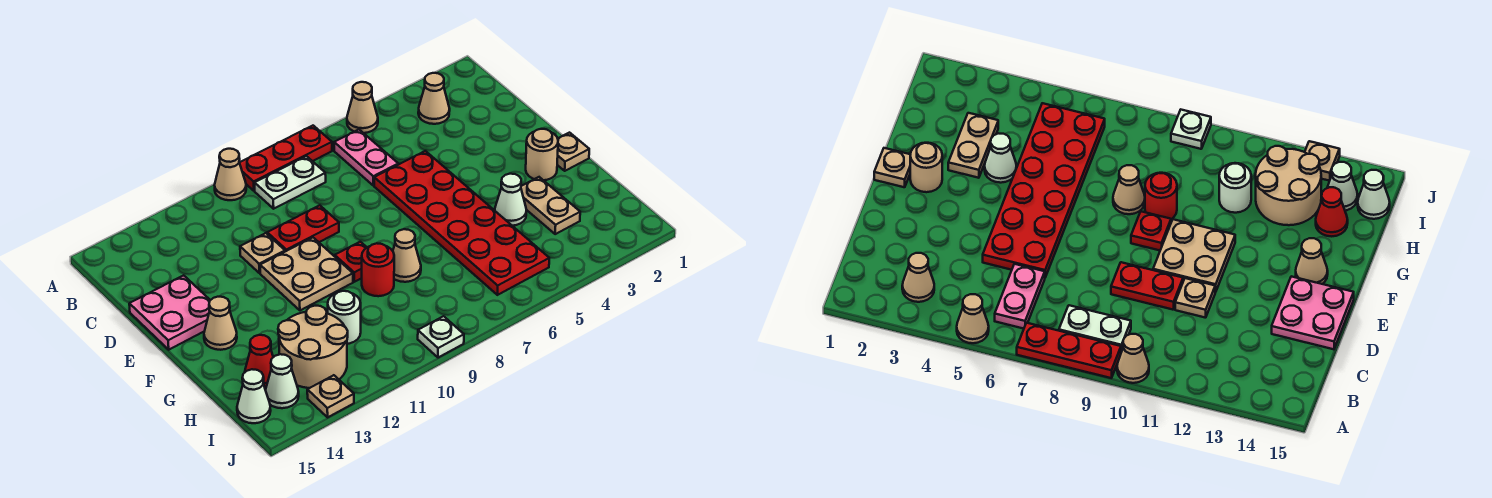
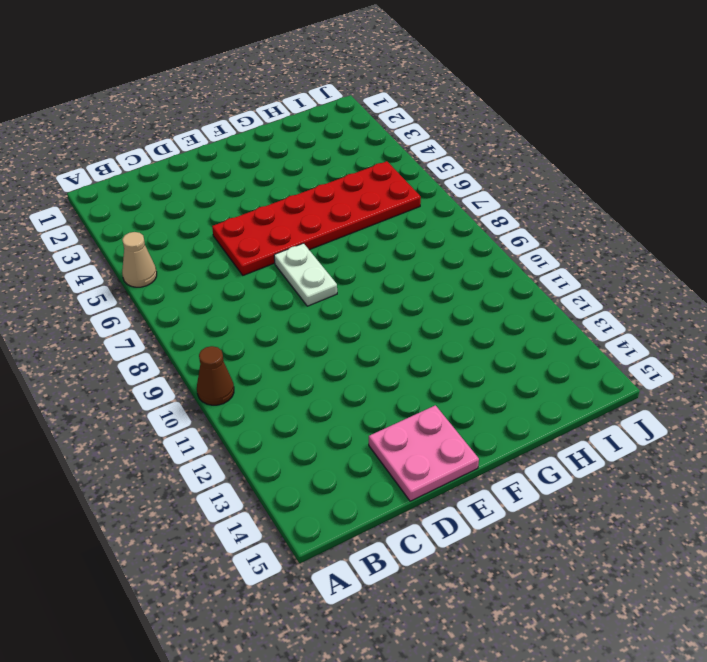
brown cone A10 level 1 -> tan cone A10 level 1
white plate E7:E8 level 1 -> white plate B8:B9 level 1
none -> red plate A7:A9 level 1
none -> tan cone B3 level 1
none -> pink plate B6:C6 level 1

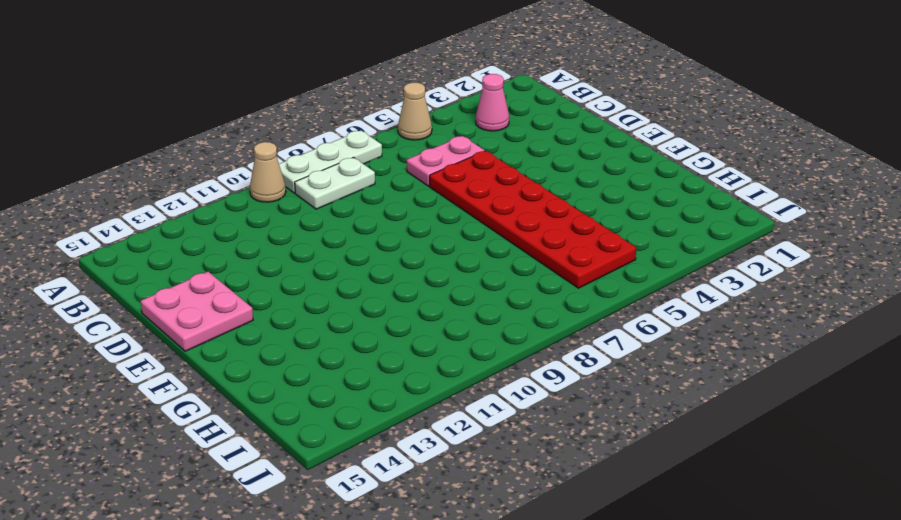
white plate A7:A9 level 1 -> red plate A7:A9 level 1
pink cone B3 level 1 -> tan cone B3 level 1
pink plate C5:C6 level 1 -> pink plate B6:C6 level 1
none -> red plate D9:D10 level 1
none -> tan plate D11 level 1
none -> tan plate E10:F11 level 1

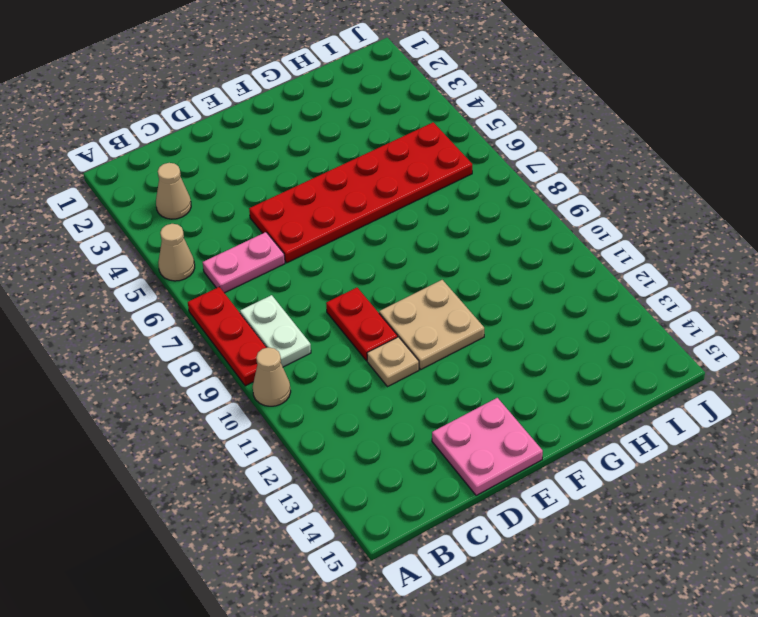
none -> tan plate F1 level 1
none -> tan round brick F2 level 1
none -> red plate F9 level 1

